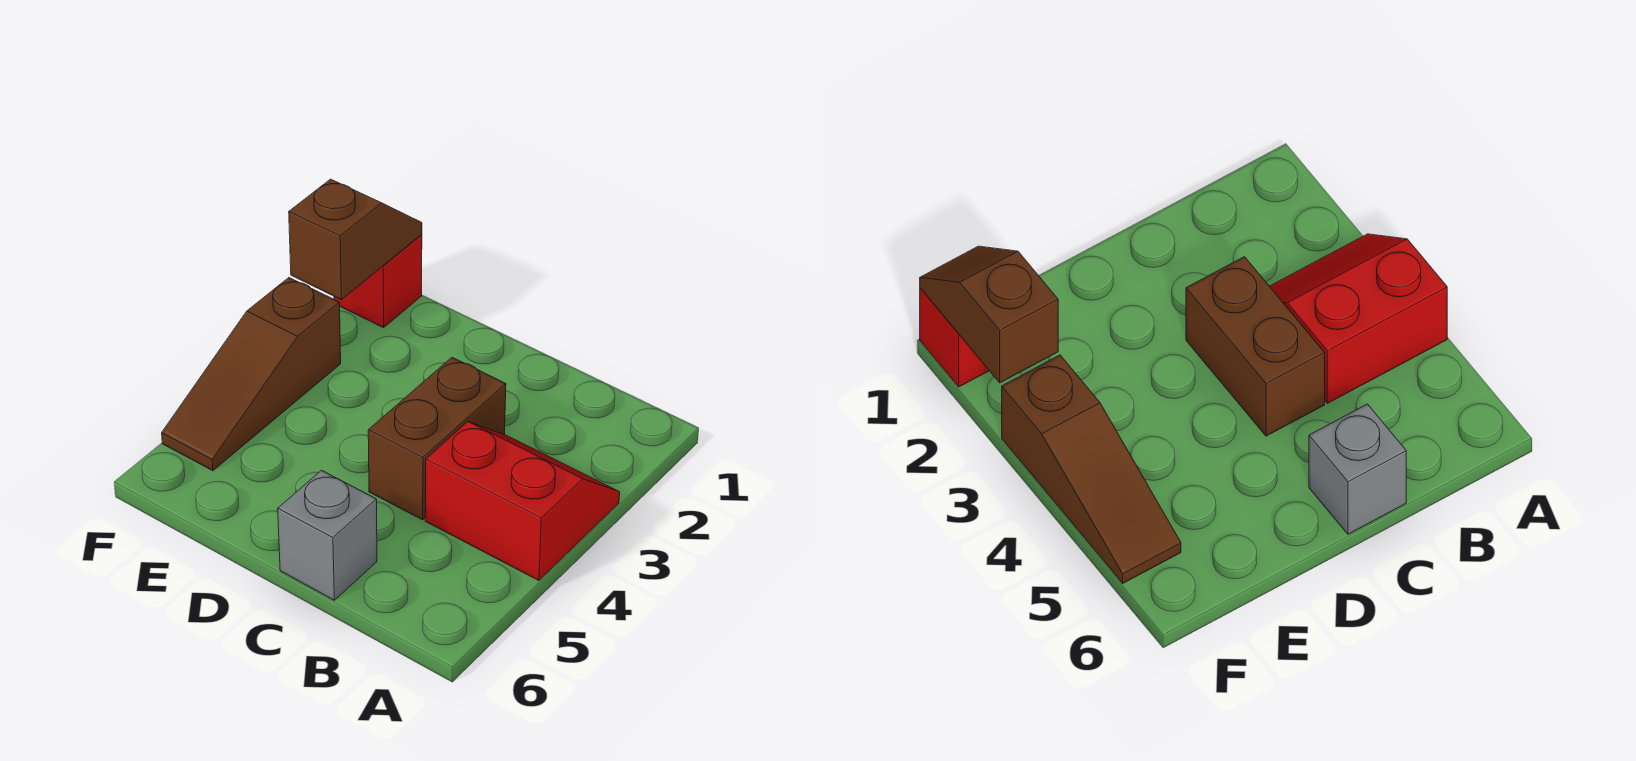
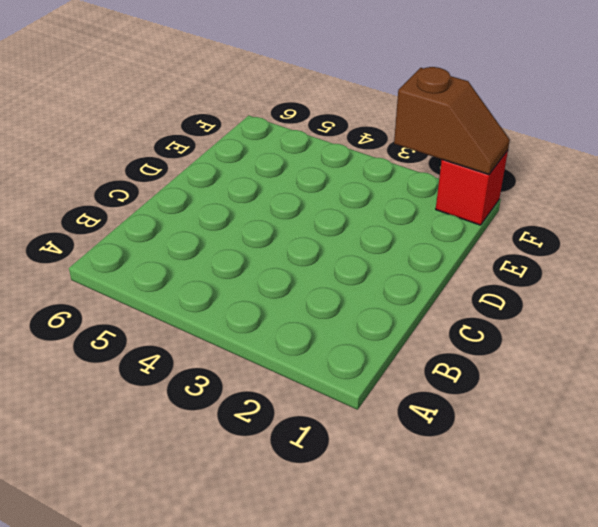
none -> red slope A3:B4 level 1 top 4
none -> brown brick C3:C4 level 1

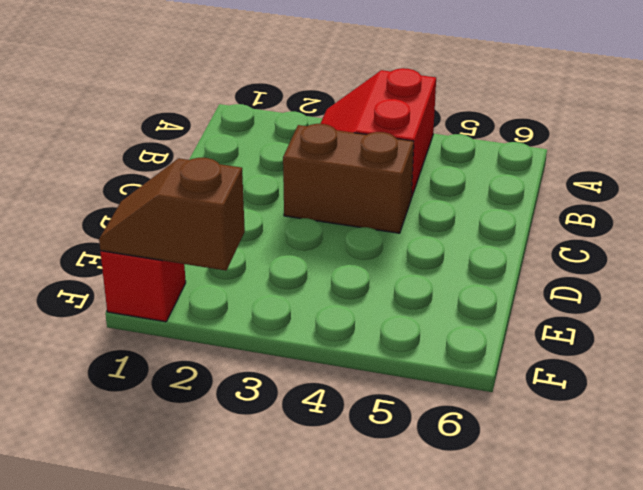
none -> grey brick C6 level 1
none -> brown slope F3:F5 level 1 top 3

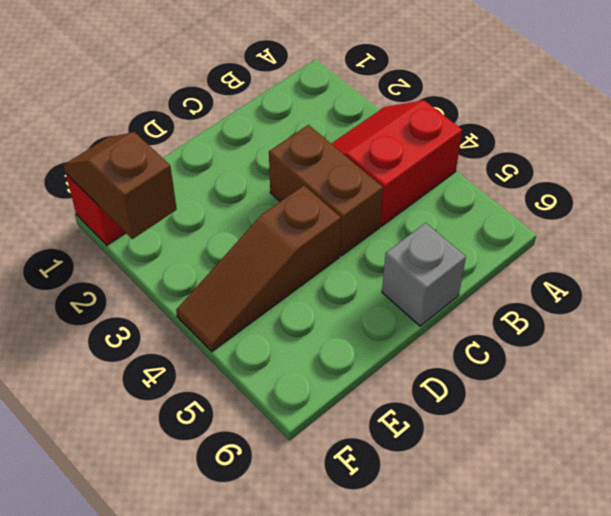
brown slope D4:F4 level 1 top D -> brown slope F3:F5 level 1 top 3

